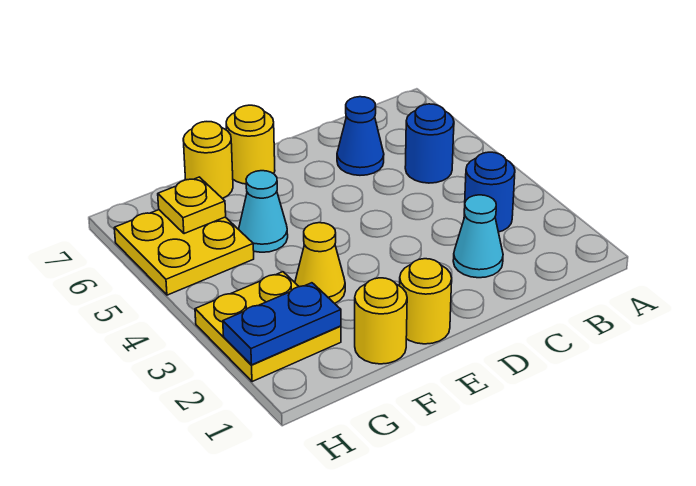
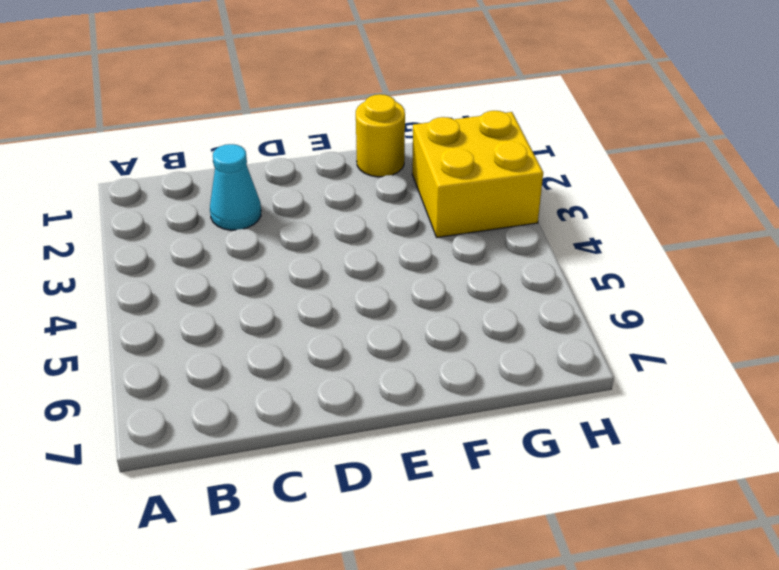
yellow brick G2:H3 level 1 -> yellow plate G2:H3 level 1
none -> blue round brick B3 level 1
none -> blue round brick B5 level 1
none -> blue cone C6 level 1

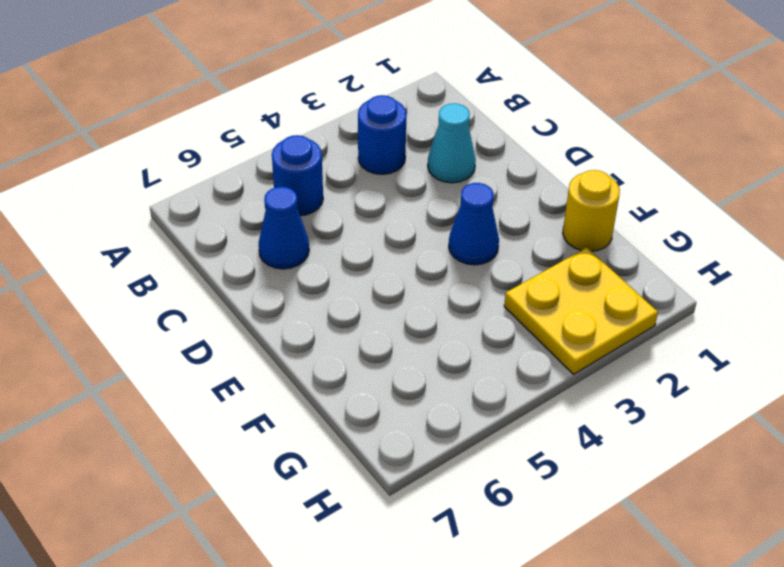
blue cone E3 level 1 -> none
none -> yellow round brick E1 level 1
none -> yellow round brick E7 level 1
none -> yellow cone F3 level 1

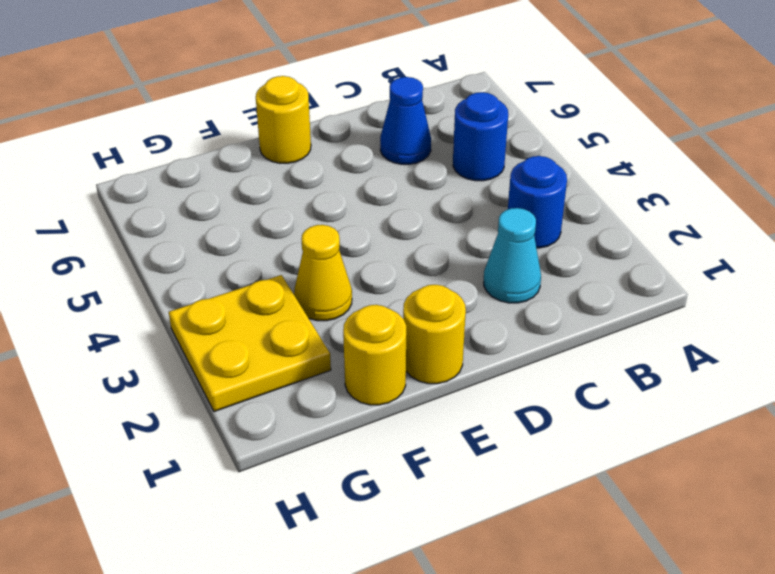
none -> cyan cone F5 level 1
none -> yellow round brick F7 level 1
none -> yellow plate G5:H6 level 1

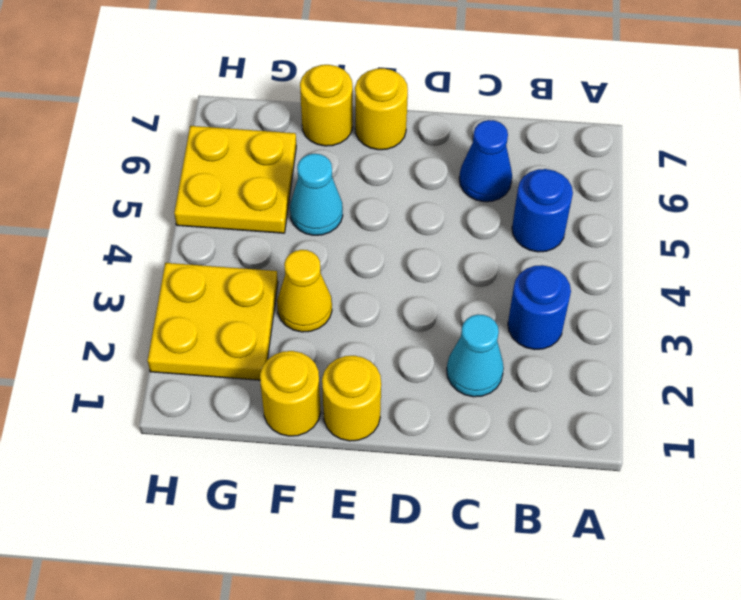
none -> blue plate G2:H2 level 2
none -> yellow plate G6 level 2

